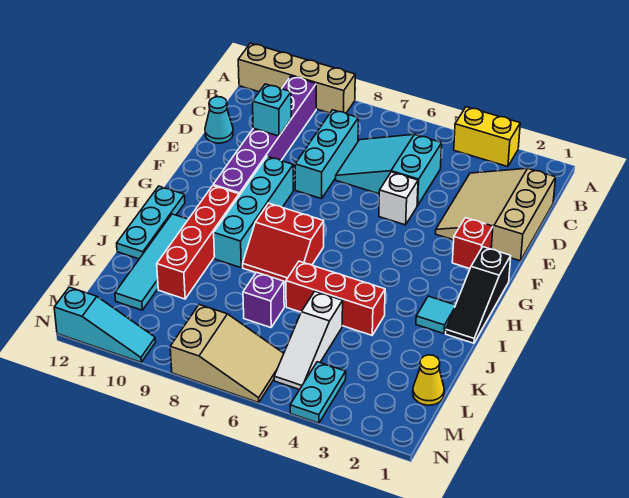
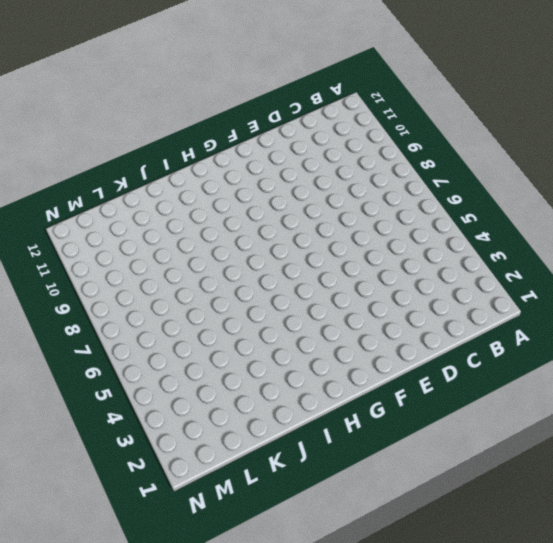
none -> yellow brick A3:A4 level 1
none -> tan brick A9:A12 level 1
none -> purple brick B10:G10 level 1

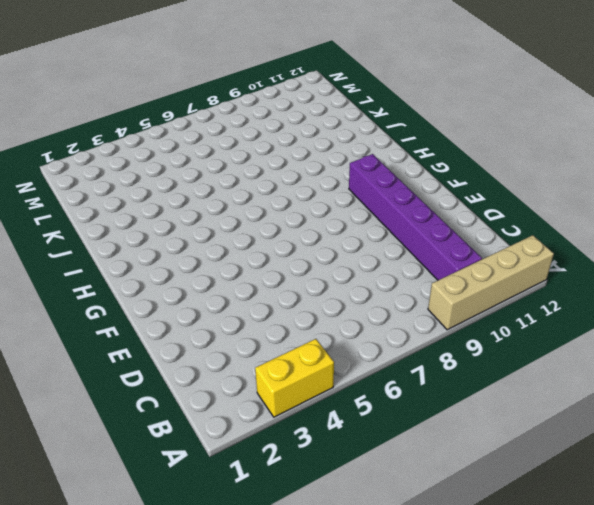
none -> tan slope C1:E3 level 1 top 1
none -> cyan slope C5:D7 level 1 top 5
none -> cyan brick C8:E8 level 1

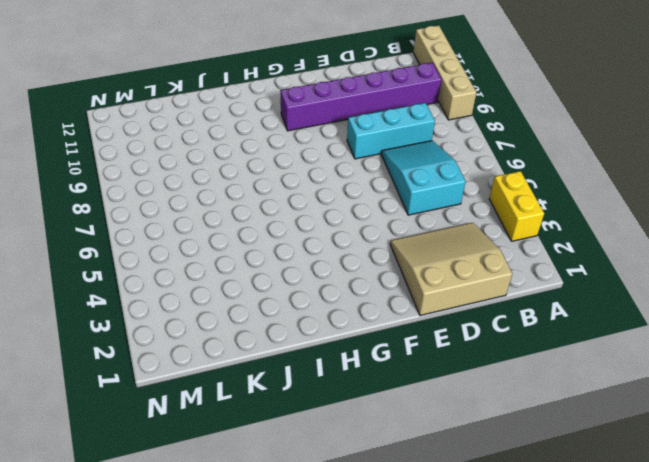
none -> cyan cone D12 level 1
none -> white brick E5 level 1
none -> red brick F2 level 1

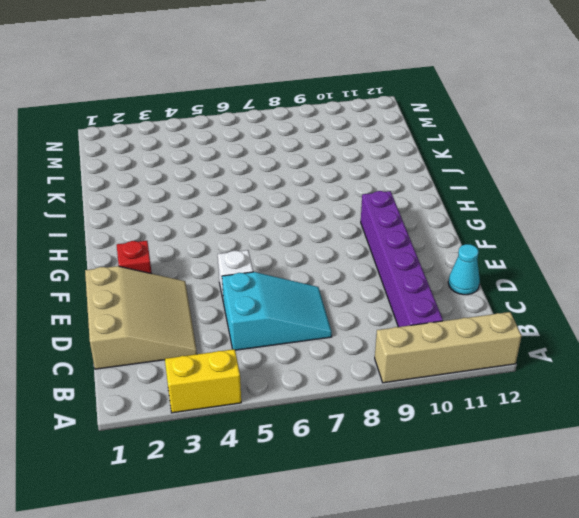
none -> cyan brick C8:E8 level 1
none -> cyan brick F9:I9 level 1
none -> black slope G1:I1 level 1 top G

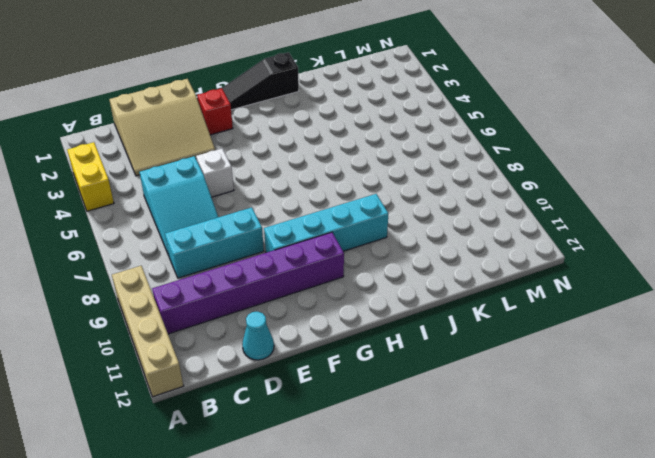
black slope G1:I1 level 1 top I -> black slope G1:I1 level 1 top G
none -> red slope H7:I8 level 1 top H
none -> red brick H10:K10 level 1
none -> cyan plate H12:J12 level 1

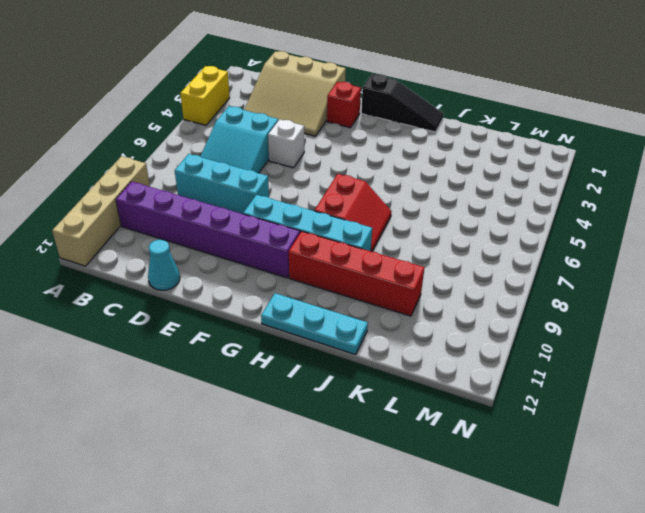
none -> cyan tile I2 level 1
none -> cyan tile I11:L11 level 1
none -> red brick J4:J6 level 1

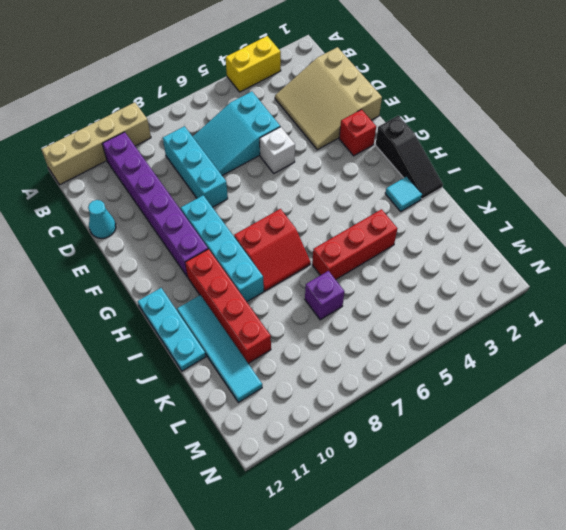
none -> white slope K5:M5 level 1 top K
none -> yellow cone L1 level 1
none -> cyan plate M4:N4 level 1

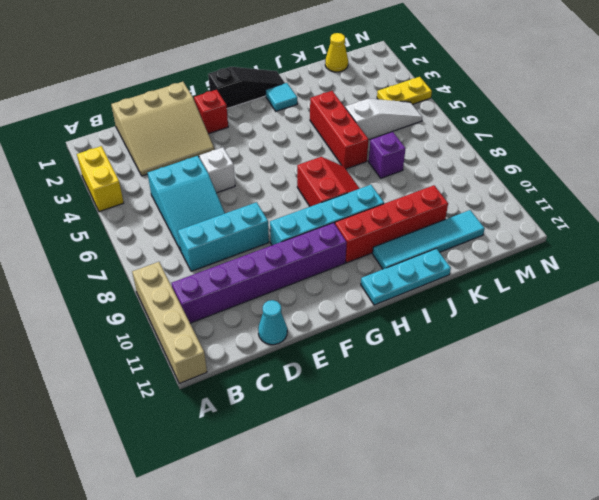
yellow plate M4:N4 level 1 -> cyan plate M4:N4 level 1
none -> tan slope M6:N8 level 1 top 8
none -> cyan slope N10:N12 level 1 top 12
none -> cyan brick D10 level 2

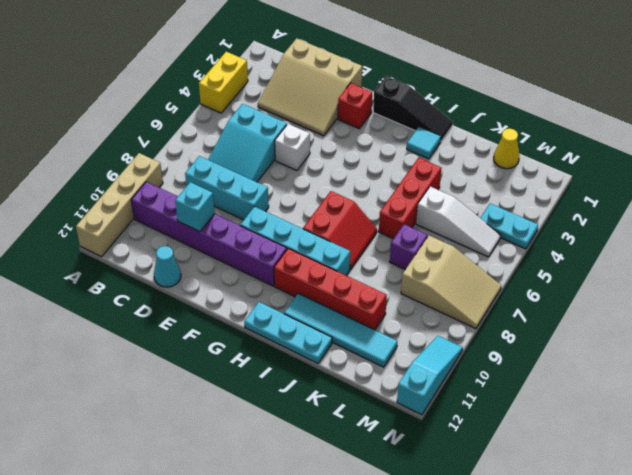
tan slope L7:N8 level 1 top L -> tan slope M6:N8 level 1 top 8

